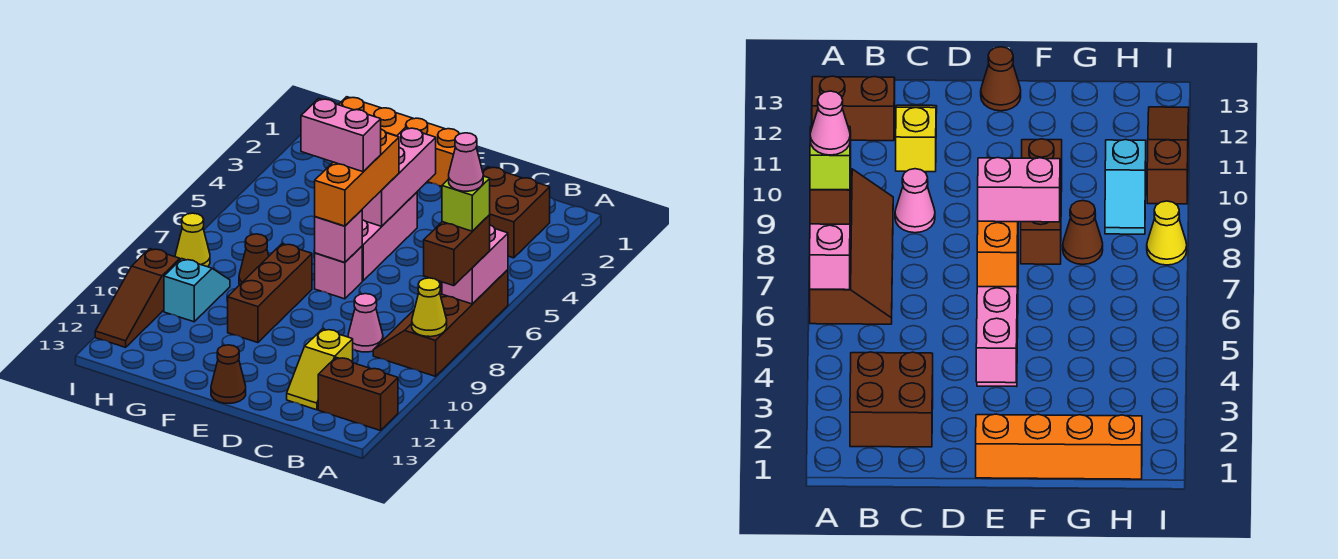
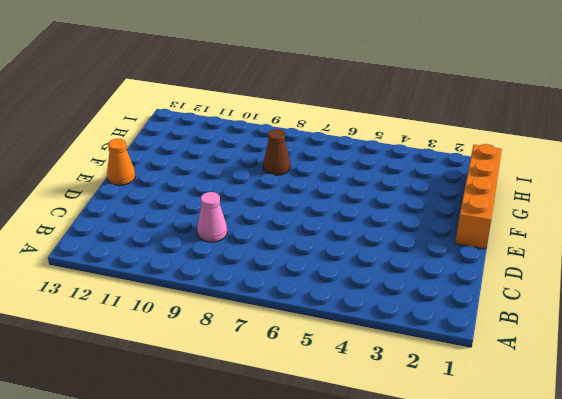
orange cone E13 level 1 -> brown cone E13 level 1
none -> brown slope A6:B9 level 1 top A
none -> brown brick A12:B12 level 1
none -> brown brick B2:C3 level 1

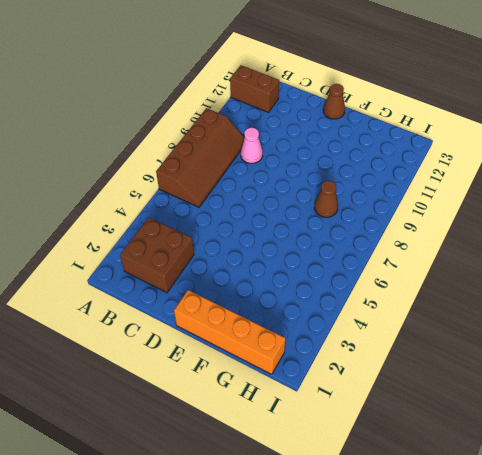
none -> yellow slope C11:C12 level 1 top 11
none -> pink brick E4:E6 level 1
none -> pink brick E7 level 1

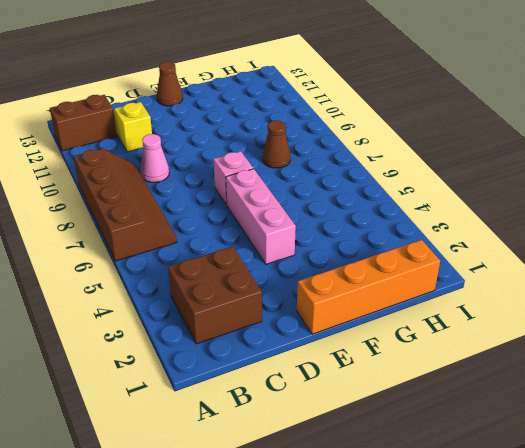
none -> brown brick F8:F10 level 1
none -> cyan slope H9:H10 level 1 top 10
none -> yellow cone I8 level 1

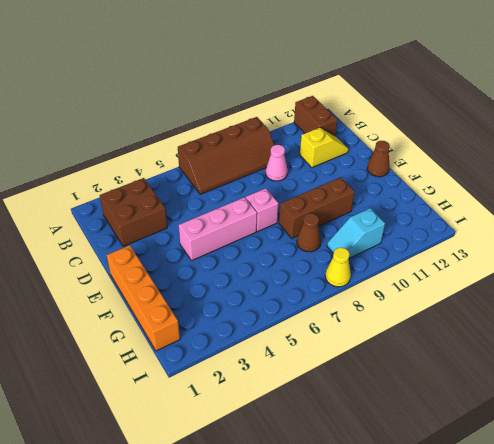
none -> brown slope I10:I12 level 1 top 10
none -> pink brick A6:A7 level 2
none -> yellow cone A9 level 2

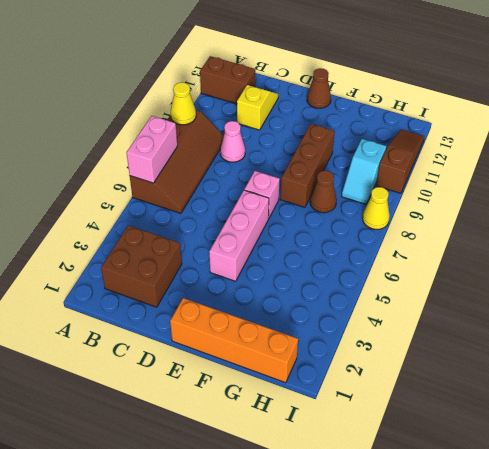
none -> pink brick E3:E5 level 2
none -> pink brick E7 level 2
none -> brown brick A7:A8 level 3

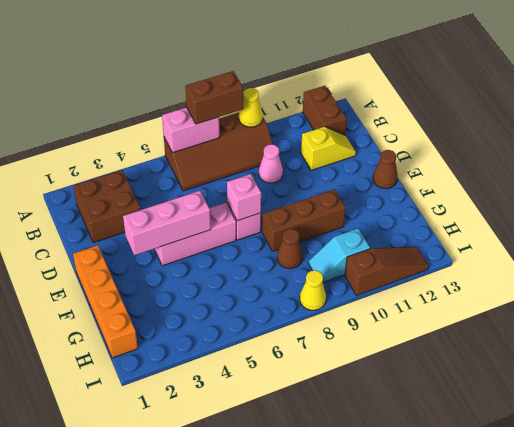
none -> orange brick E5:E7 level 3
none -> lime brick A7 level 4
none -> pink brick E6:F6 level 4

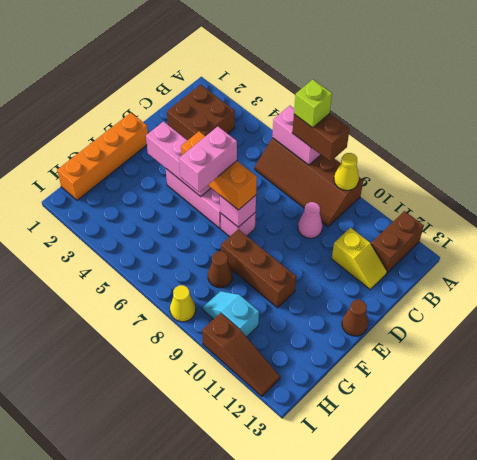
none -> pink cone A7 level 5

